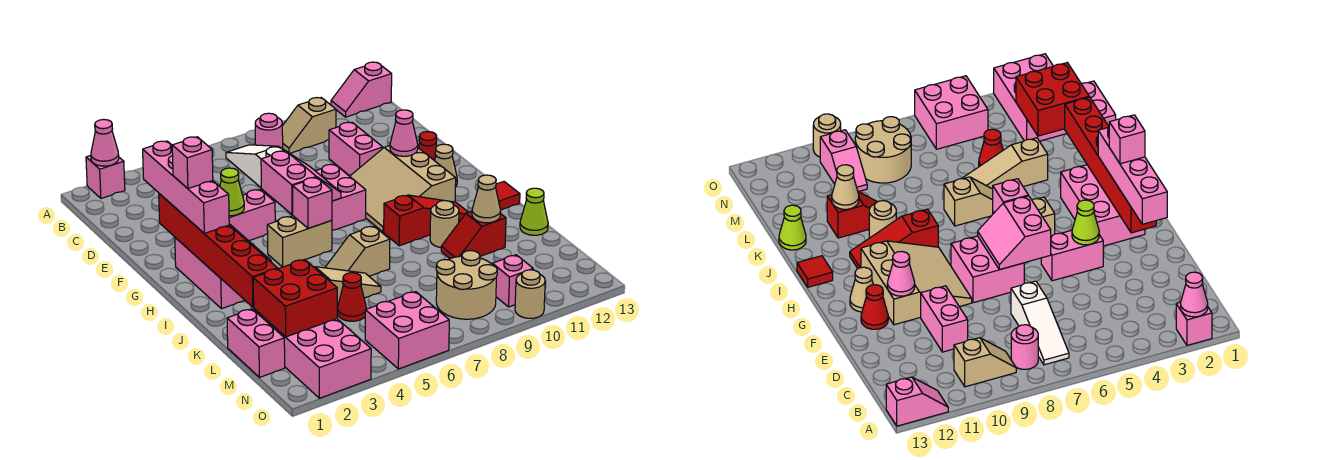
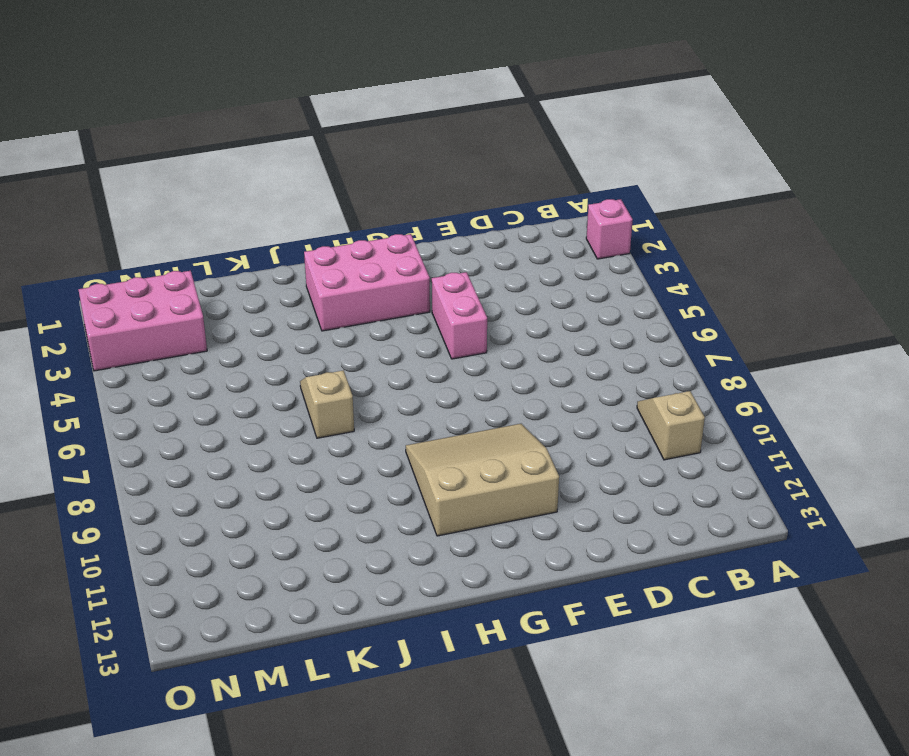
none -> pink slope A12:A13 level 1 top 13
none -> white slope B7:D7 level 1 top D
none -> pink round brick B8 level 1
none -> pink brick D10:E10 level 1

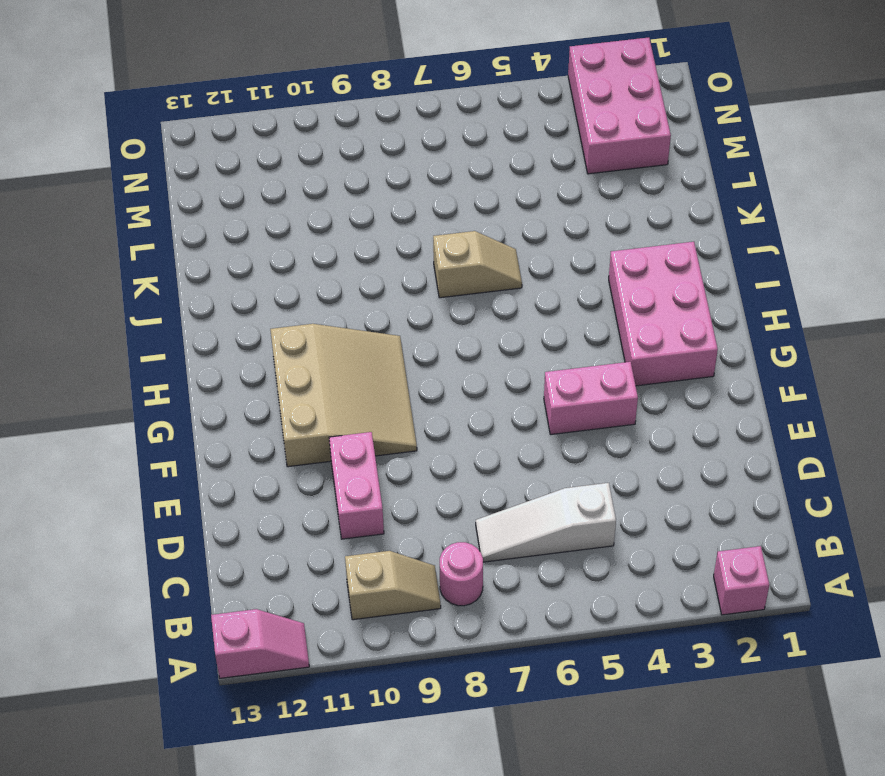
white slope C5:C7 level 1 top 5 -> white slope B7:D7 level 1 top D
none -> pink brick F7:G8 level 1
none -> red cone F12 level 1
none -> tan cone G12 level 1
none -> tan brick H5:H6 level 1

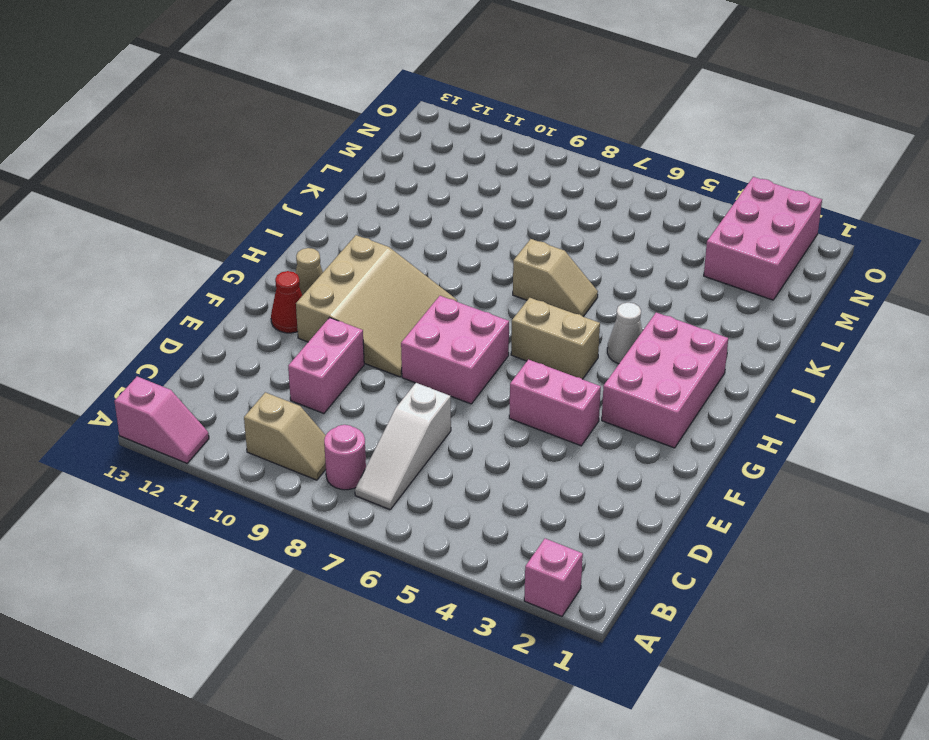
white cone I4 level 1 -> none
none -> red slope I9:I11 level 1 top 9
none -> red tile I13 level 1
none -> tan round brick J10 level 1
none -> tan slope K4:K6 level 1 top 4

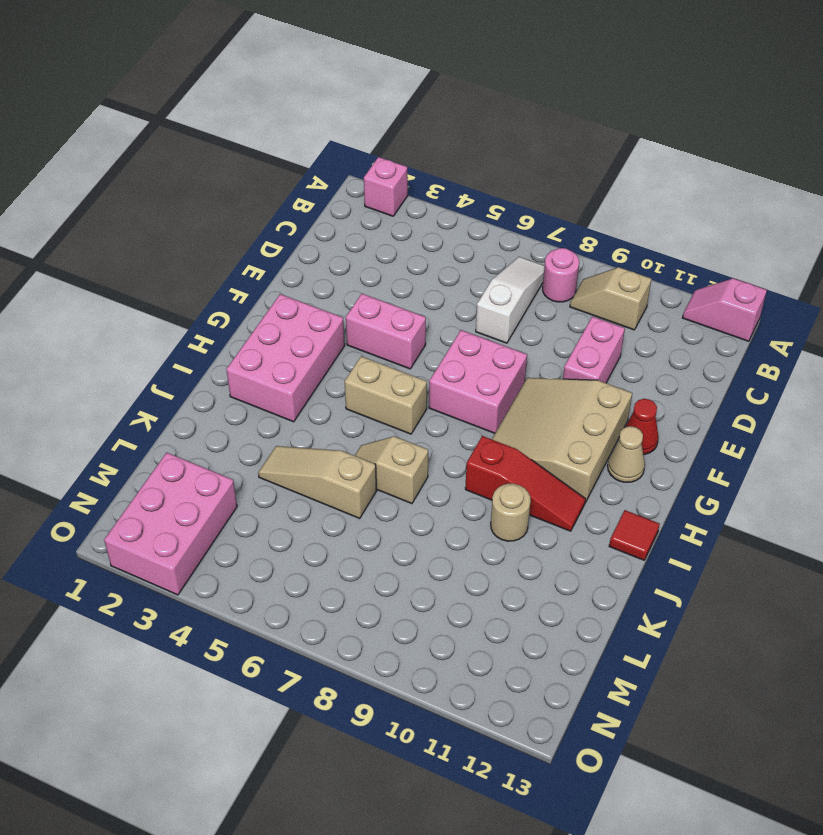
tan slope K4:K6 level 1 top 6 -> tan slope K4:K6 level 1 top 4
none -> red slope K10:K11 level 1 top 11
none -> lime cone K13 level 1
none -> pink brick L1:M1 level 1
none -> red cone L5 level 1

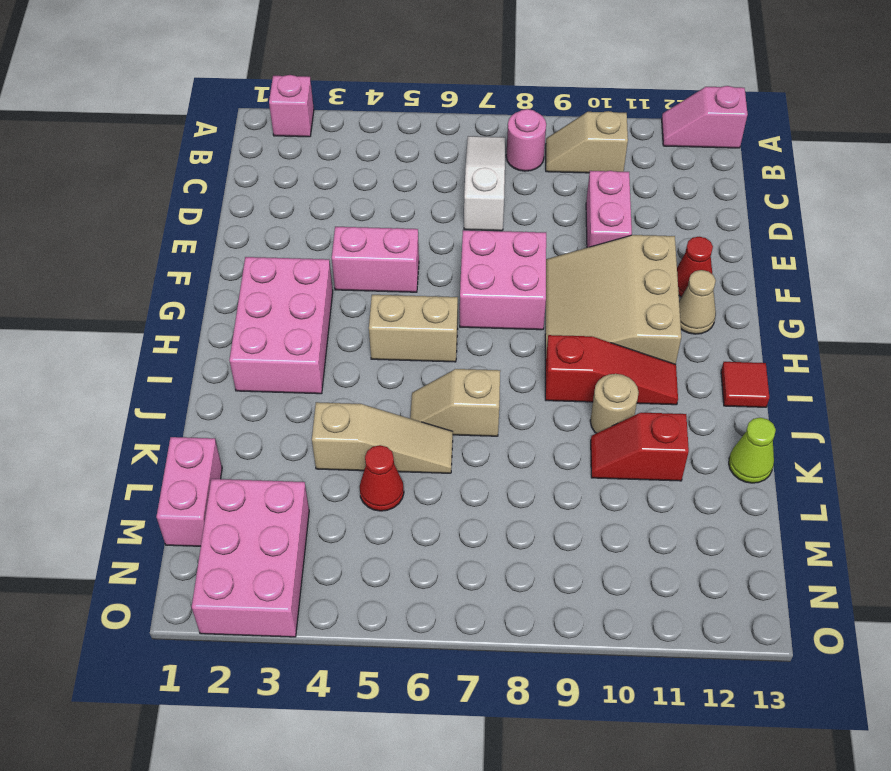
none -> tan round brick M8:N9 level 1
none -> pink slope M10:N10 level 1 top N
none -> pink brick N5:O6 level 1
none -> tan round brick O10 level 1

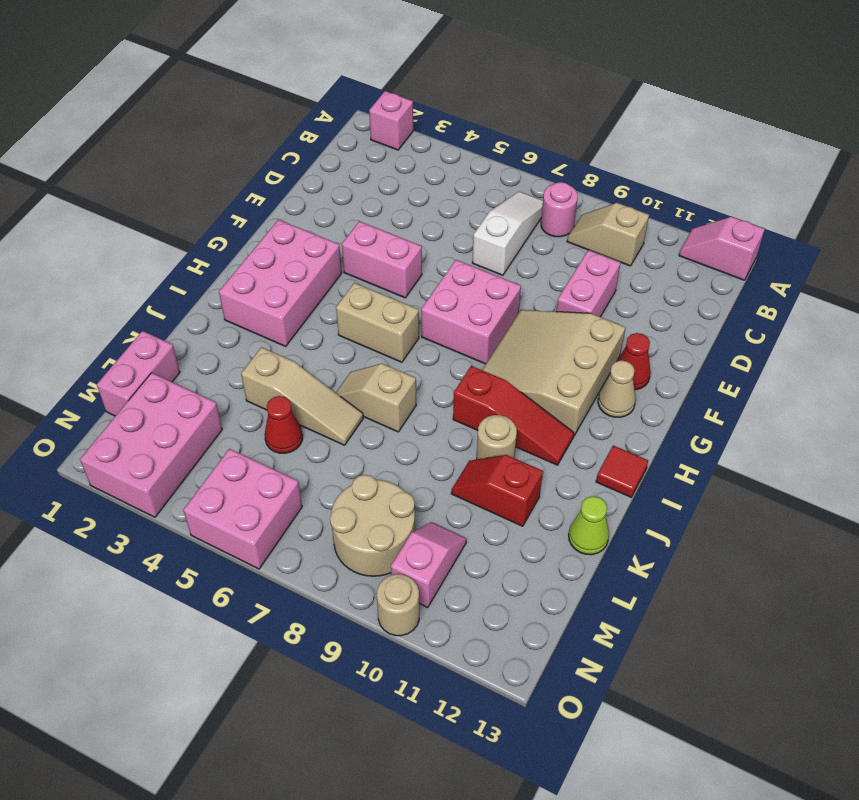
none -> pink cone A2 level 2
none -> red brick F2:K2 level 2
none -> lime cone F4 level 2
none -> pink slope F6:G7 level 2 top 6

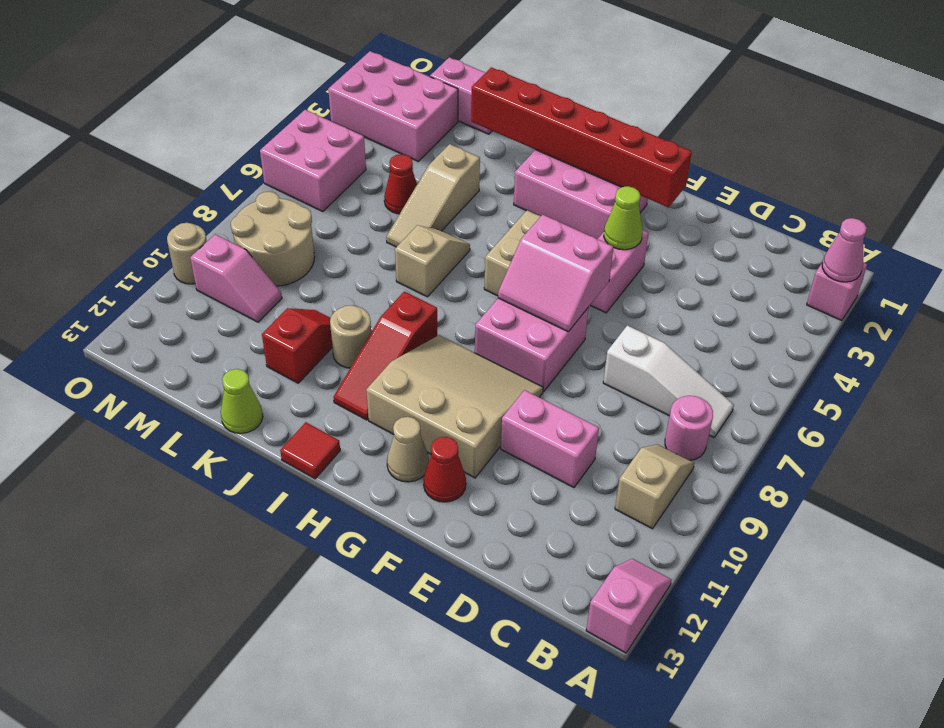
none -> pink cone F11 level 2
none -> pink brick H6 level 2
none -> tan cone K11 level 2
none -> red brick L2:M3 level 2

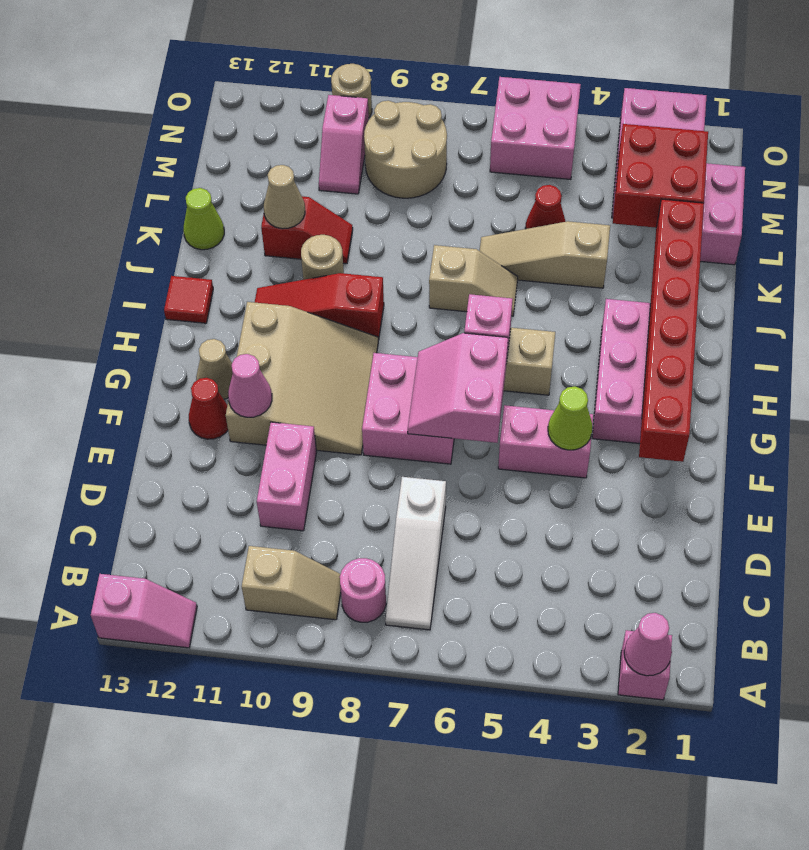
none -> pink brick E2:H2 level 3
none -> pink brick G2 level 4

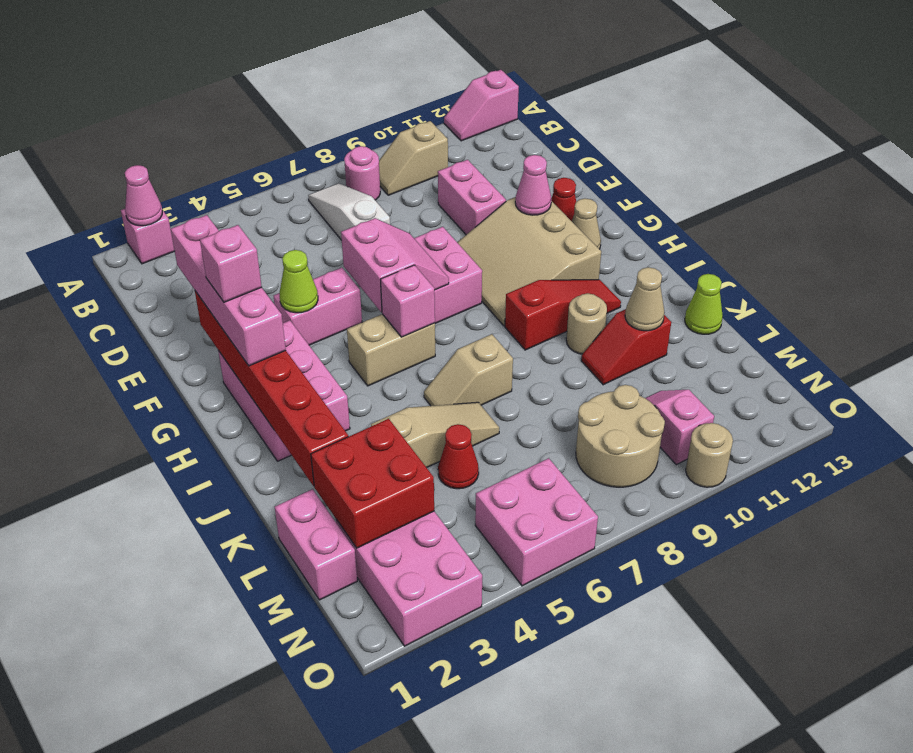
none -> red tile I13 level 1

